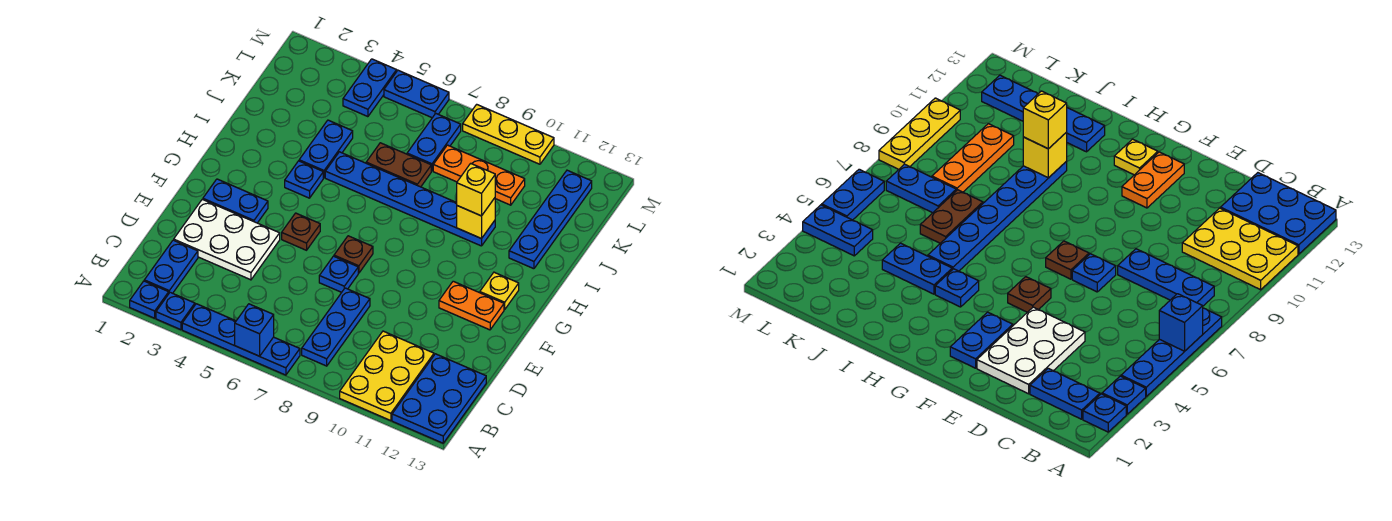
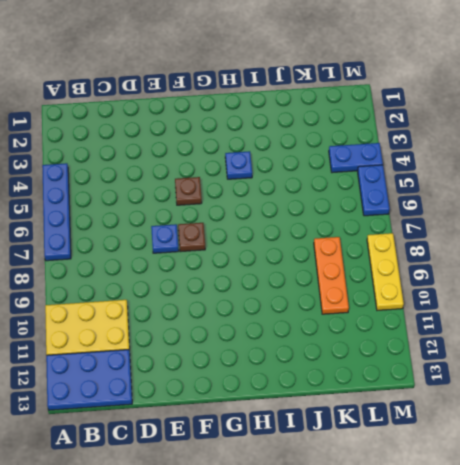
none -> blue plate A2 level 1
none -> blue plate A3 level 1
none -> blue plate B2:C2 level 1

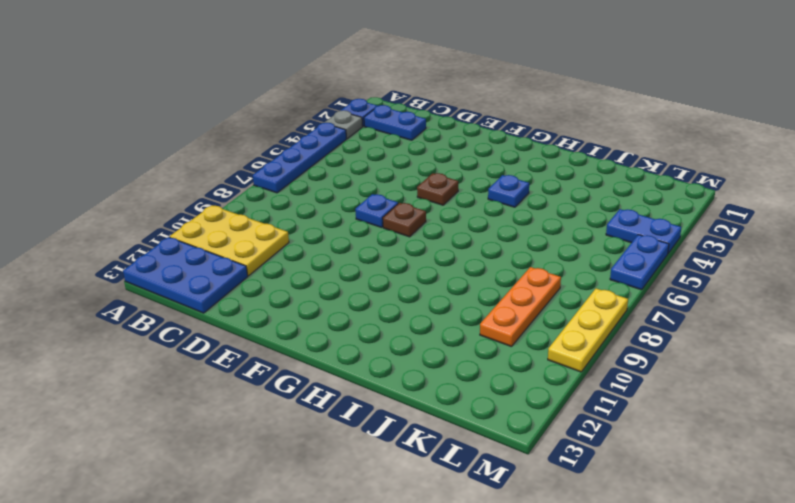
grey plate A3 level 1 -> blue plate A3 level 1
none -> blue plate B8:D8 level 1
none -> white plate D2:E4 level 1
none -> blue plate F2:F3 level 1

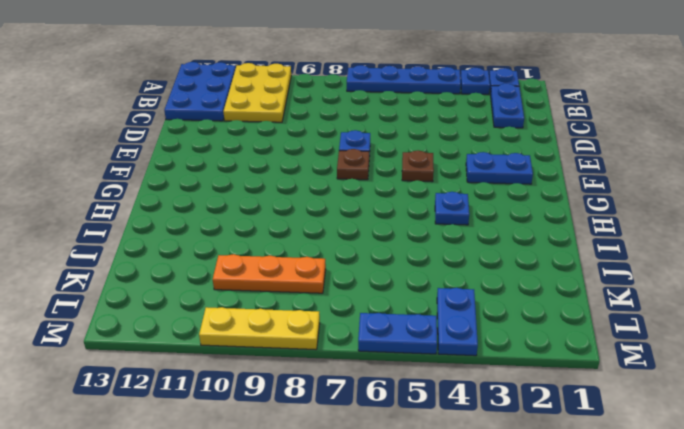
none -> blue plate B8:D8 level 1
none -> white plate D2:E4 level 1
none -> orange plate F11:F12 level 1

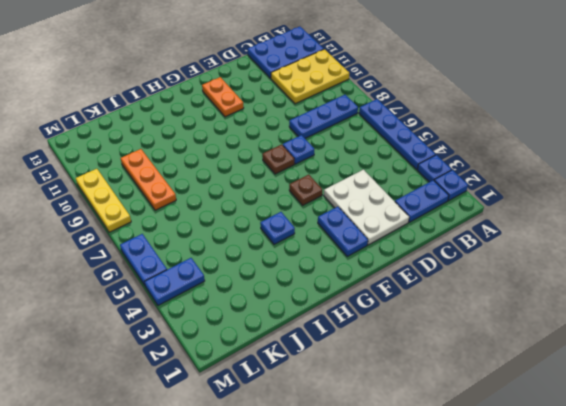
none -> yellow plate G12 level 1
none -> blue plate I4:J4 level 1
none -> blue plate I5:I10 level 1

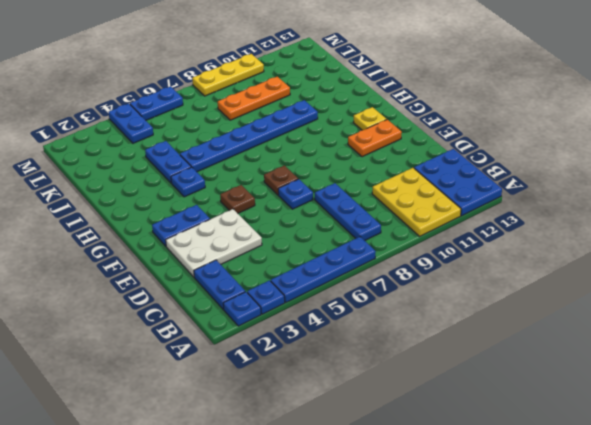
none -> blue plate I12:L12 level 1
none -> brown plate J6:J7 level 1
none -> blue plate K7:L7 level 1

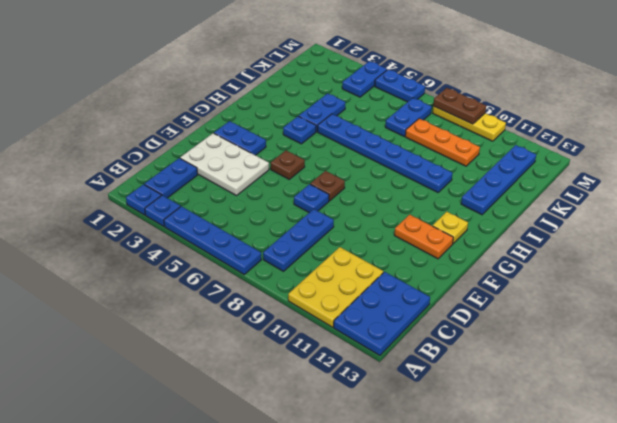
brown plate M8:M9 level 2 -> brown plate J6:J7 level 1
none -> blue brick A6 level 2
none -> yellow brick I10 level 2
none -> yellow brick I10 level 3

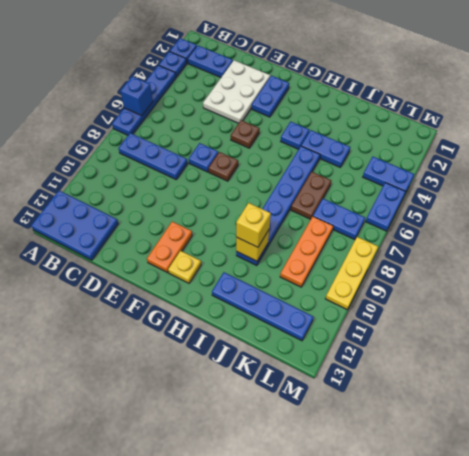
none -> yellow plate A10:C11 level 1

